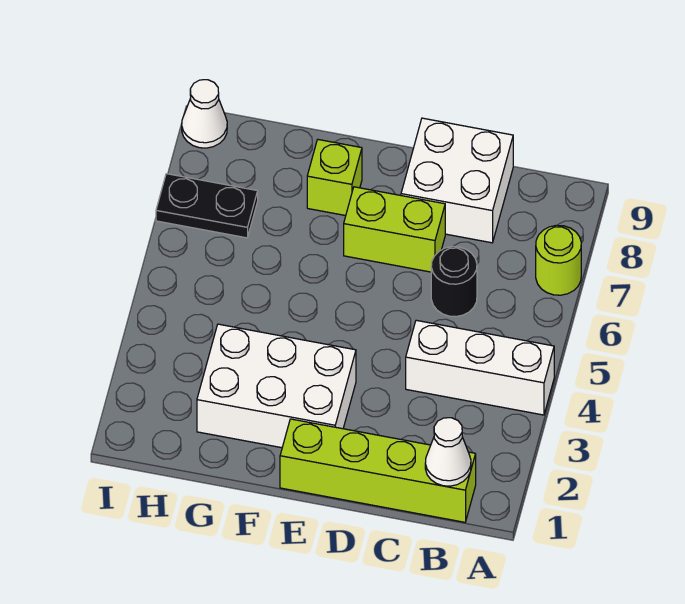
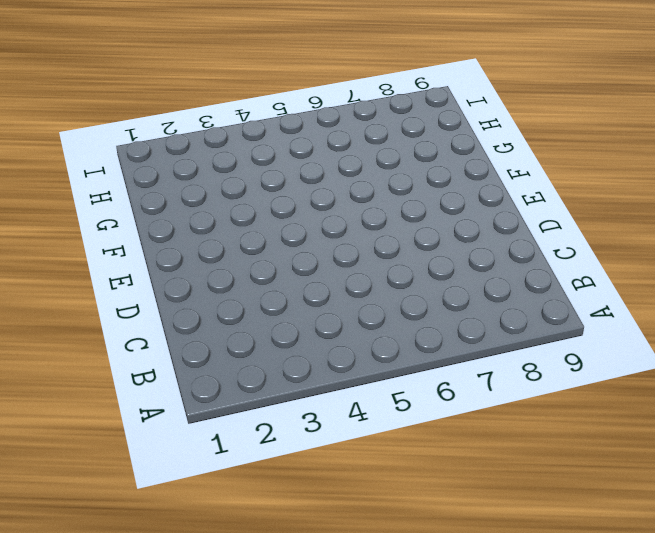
none -> white brick A4:C4 level 1
none -> lime round brick A7 level 1

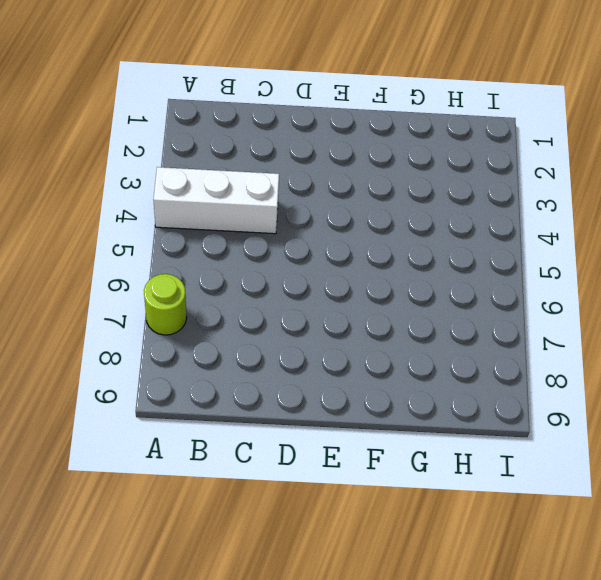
none -> lime brick B1:E1 level 1
none -> black round brick C6 level 1

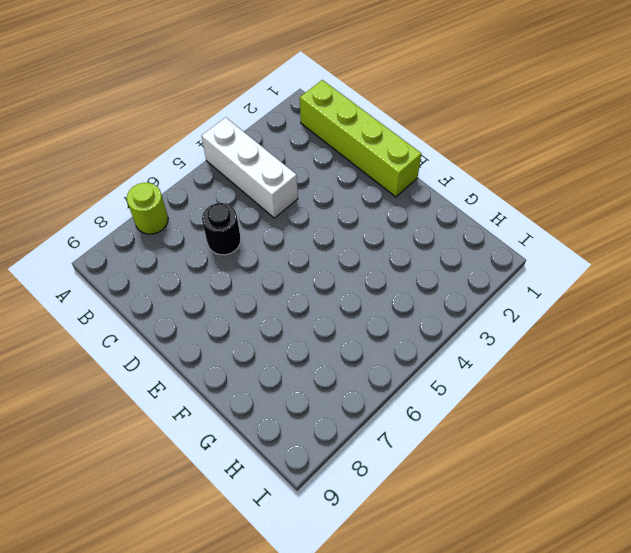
none -> white brick C8:D9 level 1
none -> lime brick D7:E7 level 1

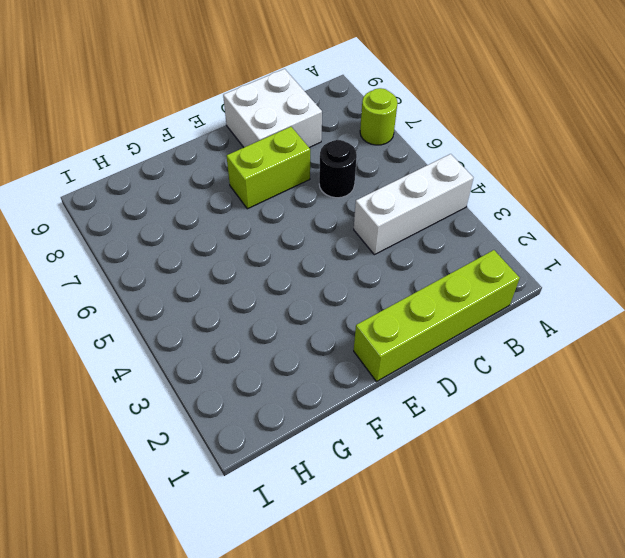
none -> white brick E2:G3 level 1
none -> lime brick F8 level 1

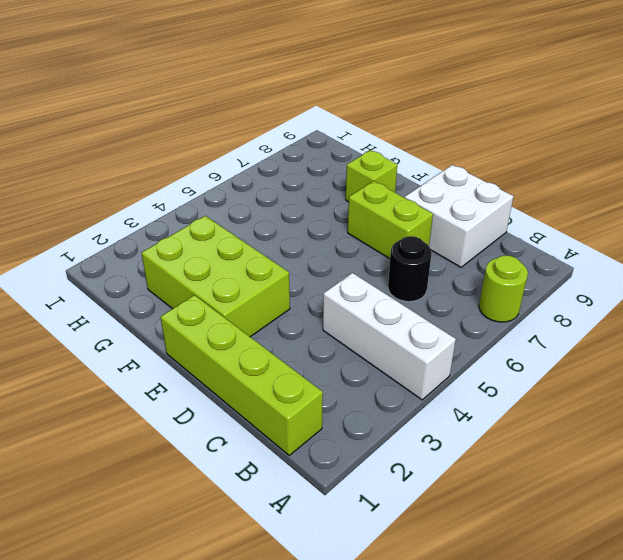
lime brick E2:G3 level 1 -> white brick E2:G3 level 1
none -> black plate H7:I7 level 1
none -> white cone I9 level 1

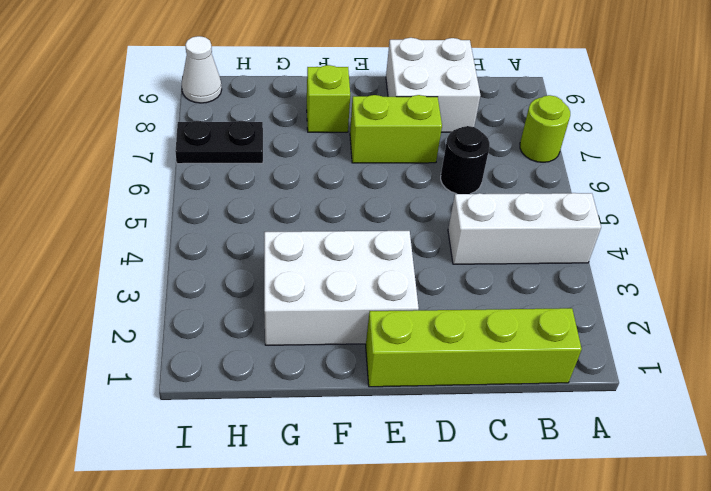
none -> white cone B1 level 2

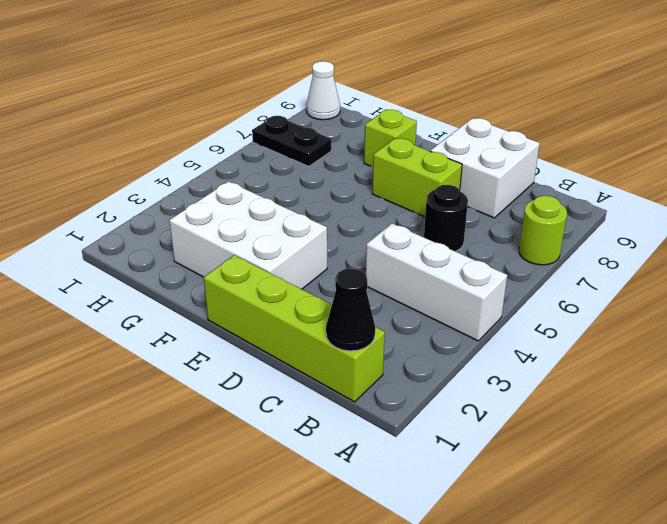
black cone B1 level 2 -> white cone B1 level 2

